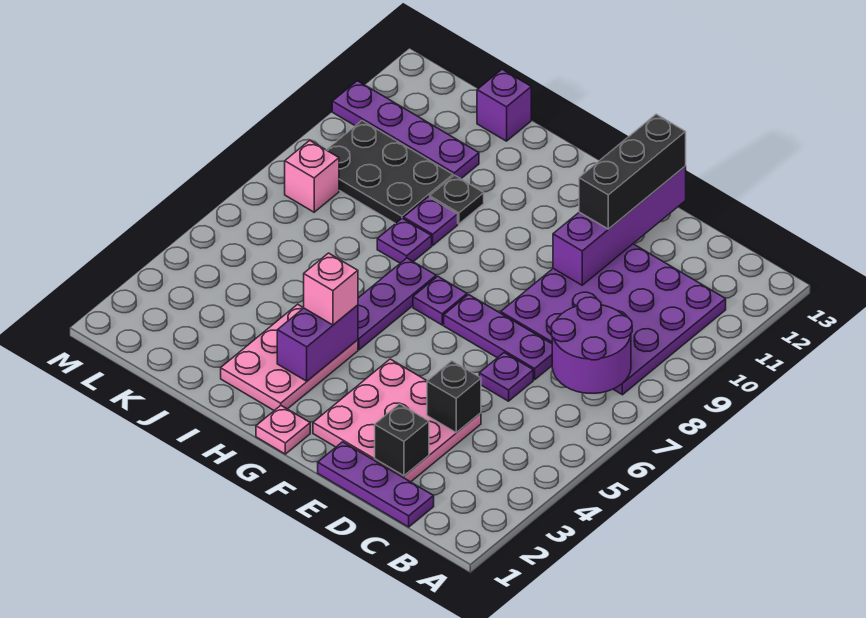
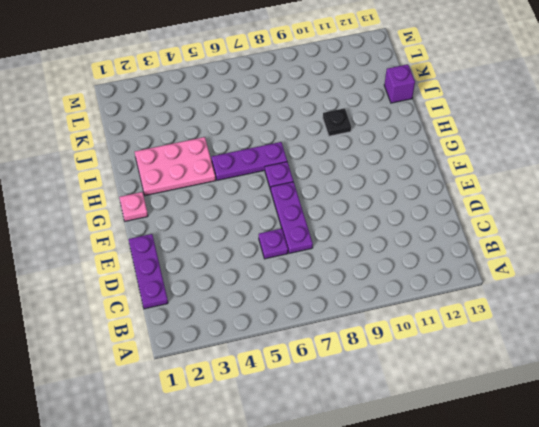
none -> purple plate B8:E11 level 1
none -> pink plate D2:F4 level 1
none -> purple plate I8 level 1

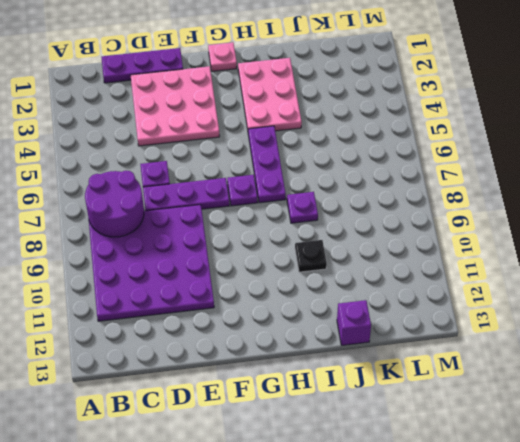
none -> purple plate I9 level 1
none -> black plate J9:L10 level 1
none -> purple plate J11:M11 level 1

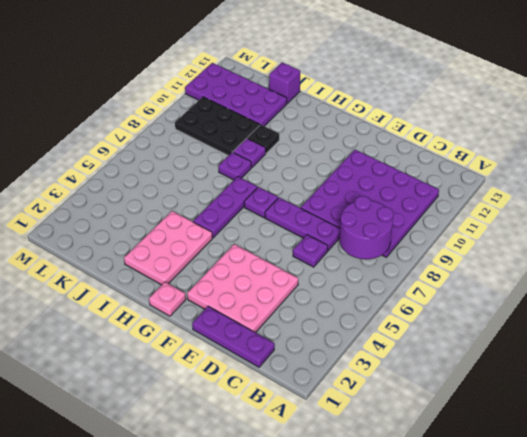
purple plate J11:M12 level 1 -> purple plate J11:M11 level 1
none -> pink brick L8 level 1
none -> black brick D2 level 2
none -> black brick D4 level 2

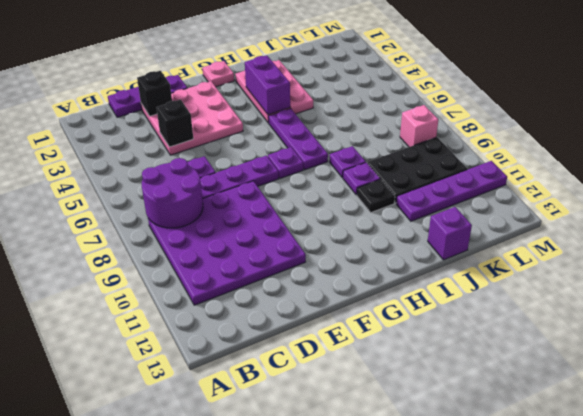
none -> purple brick E10:E13 level 2
none -> black brick E11:E13 level 3
none -> pink brick H4 level 3

